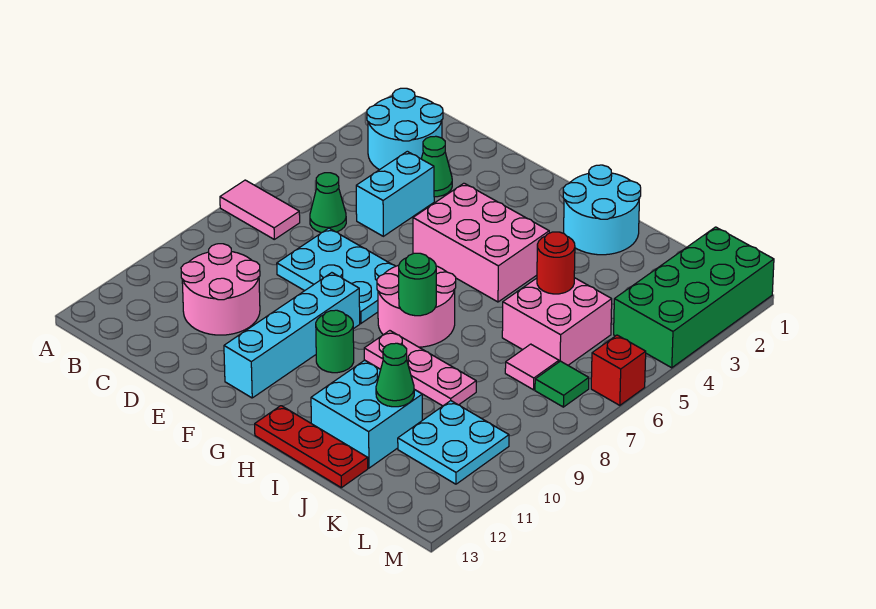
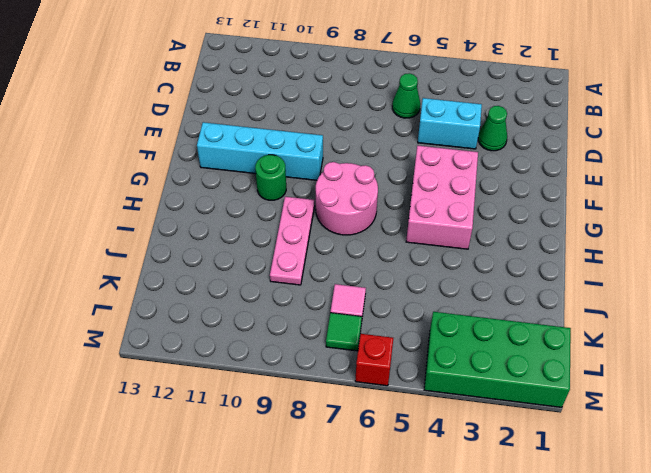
none -> pink tile A7:B7 level 1
none -> cyan round brick B2:C3 level 1
none -> pink round brick C10:D11 level 1

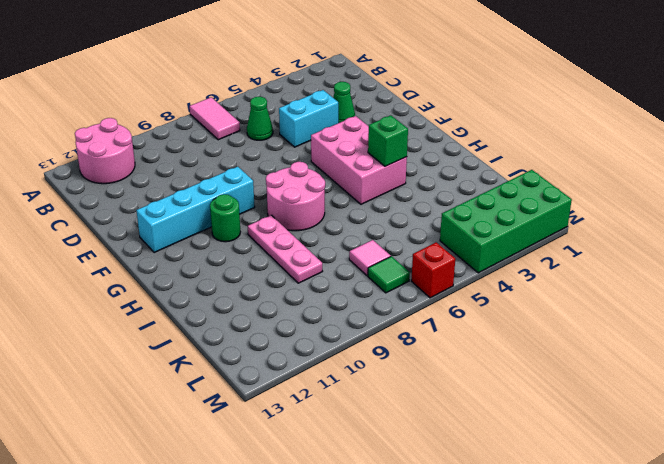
pink round brick A11:B12 level 1 -> pink round brick C10:D11 level 1
green brick H4 level 2 -> none
none -> cyan round brick B2:C3 level 1
none -> cyan plate D7:F8 level 1
none -> cyan round brick H1:I2 level 1

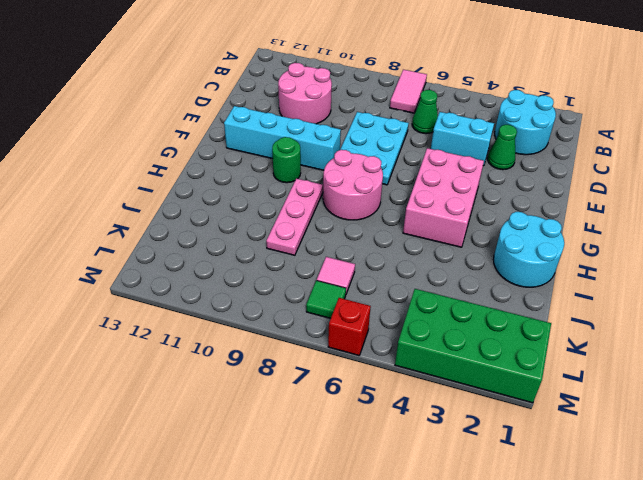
none -> red plate H13:J13 level 1
none -> cyan brick I11:J12 level 1
none -> pink brick J5:K6 level 1

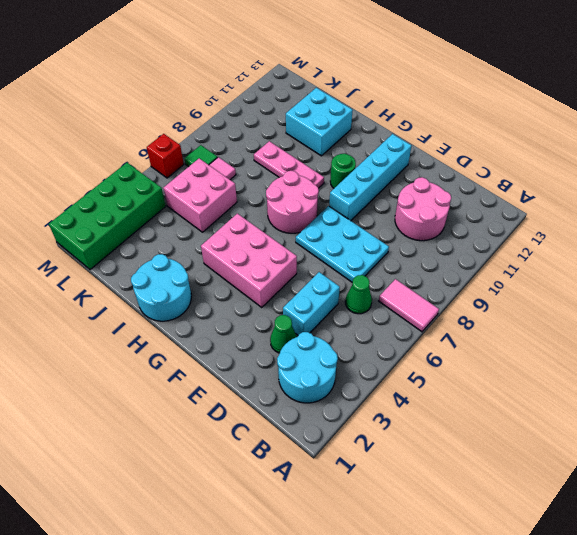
none -> red plate H13:J13 level 1
none -> cyan plate K10:L11 level 1
none -> green round brick H8 level 2

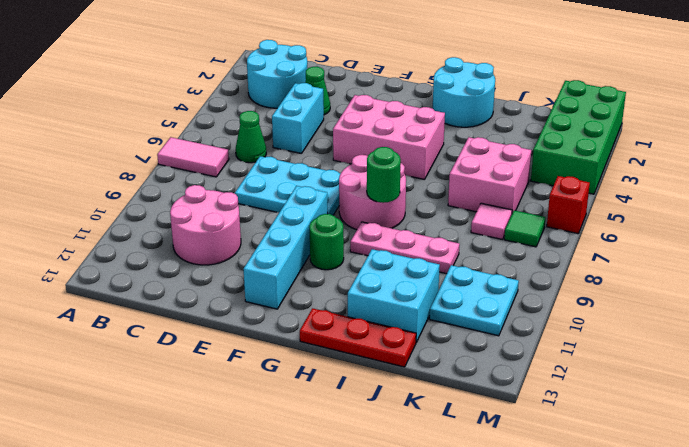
none -> red round brick J5 level 2
none -> green cone J11 level 2

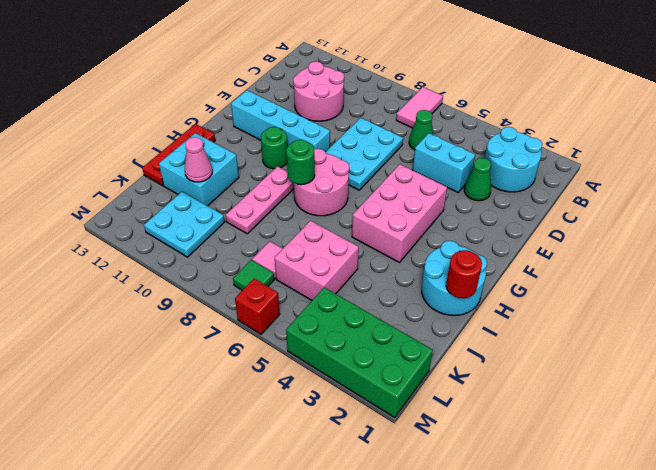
red round brick I1 level 2 -> red round brick J5 level 2
pink cone J11 level 2 -> green cone J11 level 2

